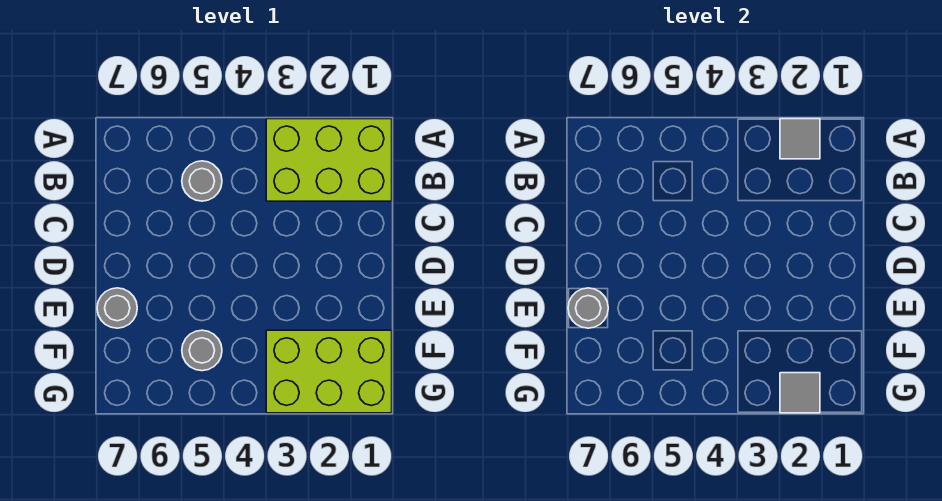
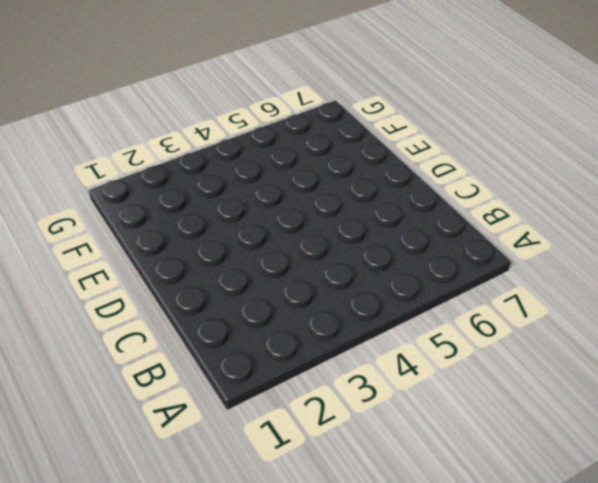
none -> lime brick A1:B3 level 1
none -> grey round brick B5 level 1

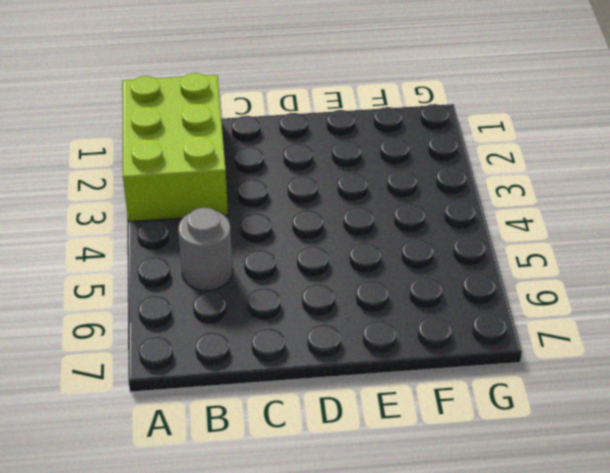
none -> grey round brick E7 level 1
none -> lime brick F1:G3 level 1

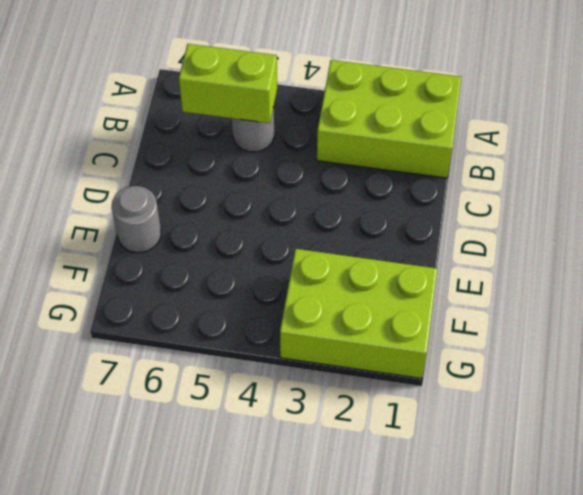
lime brick B5:B6 level 2 -> none
none -> grey round brick F5 level 1
none -> grey tile A2 level 2

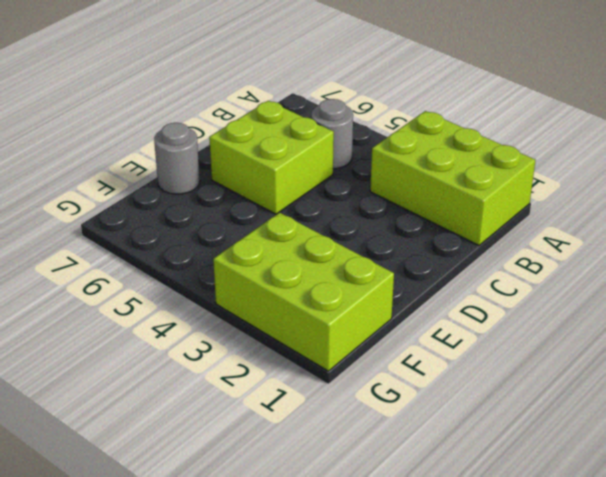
lime brick C5:D6 level 1 -> none
none -> grey round brick F5 level 1
none -> grey tile A2 level 2

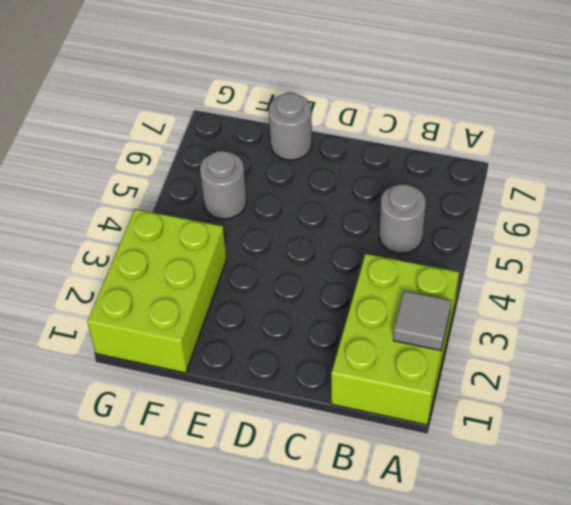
none -> grey round brick E7 level 2
none -> grey tile G2 level 2

